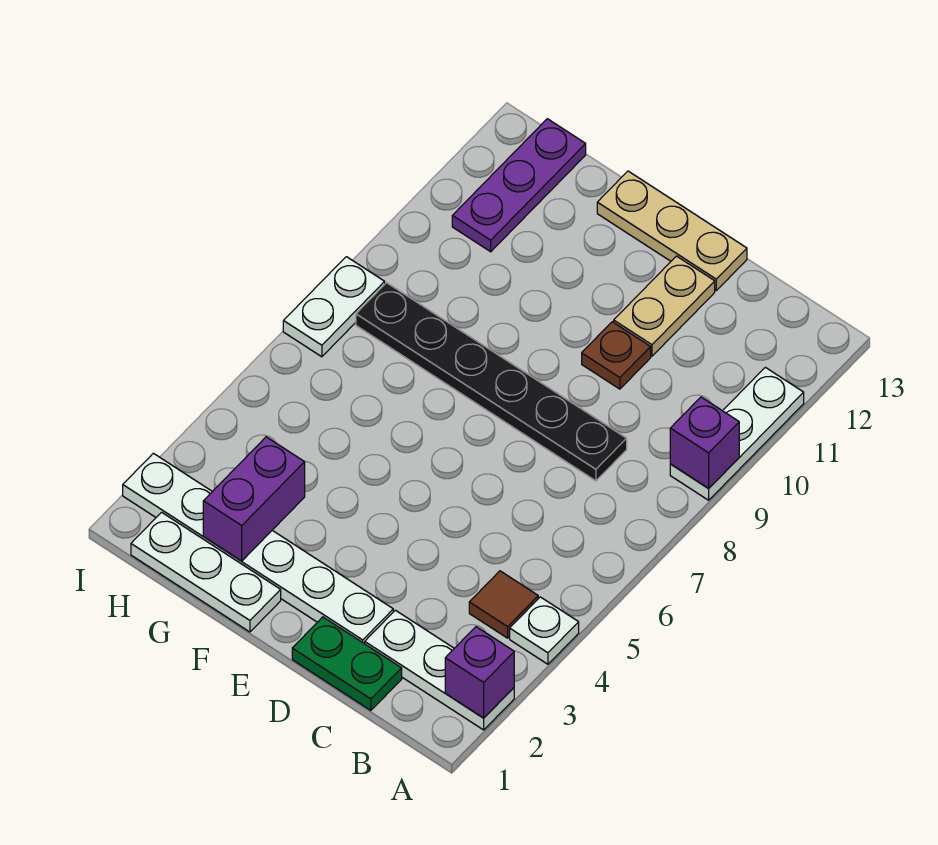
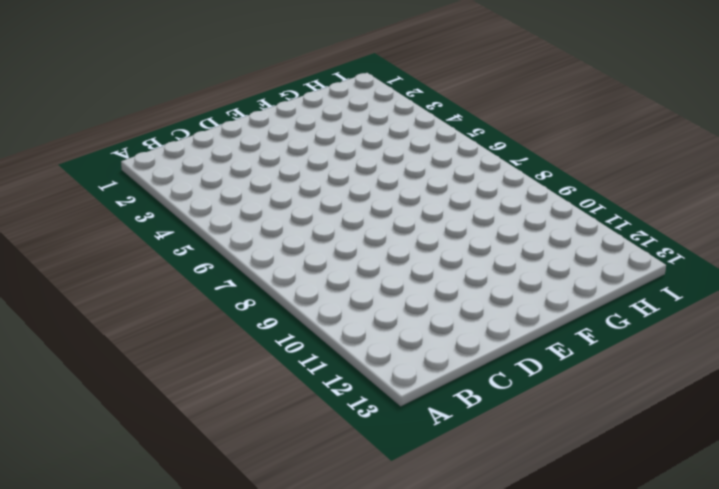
none -> white plate A2:C2 level 1
none -> white plate A4 level 1
none -> white plate A9:A11 level 1

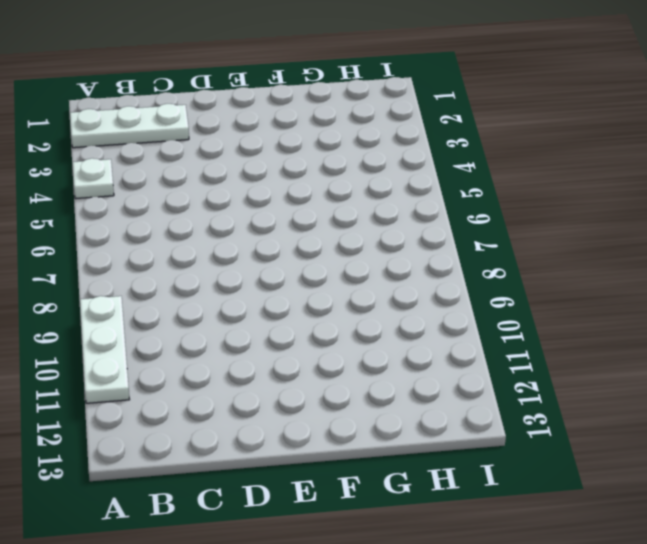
none -> brown tile B4 level 1
none -> green plate C1:D1 level 1
none -> black plate C8:H8 level 1

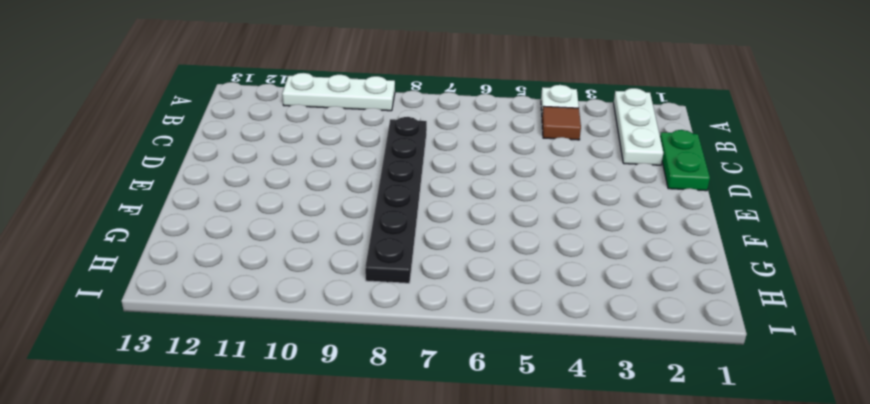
none -> white plate D2:I2 level 1
none -> brown plate D10 level 1
none -> tan plate D11:D12 level 1

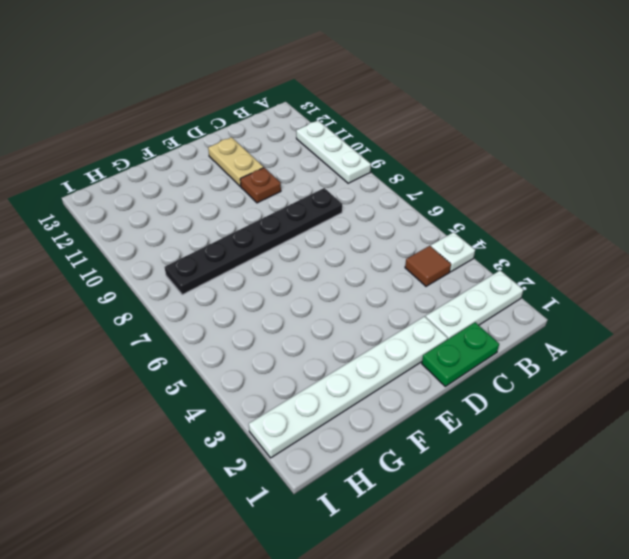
none -> tan plate D13:F13 level 1
none -> white plate F1:H1 level 1
none -> purple plate H11:H13 level 1

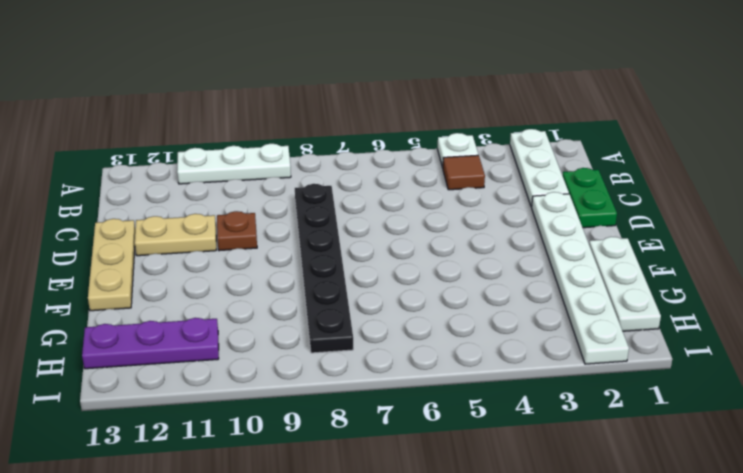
none -> white plate I7:I8 level 1
none -> purple brick A2 level 2
none -> purple brick A9 level 2

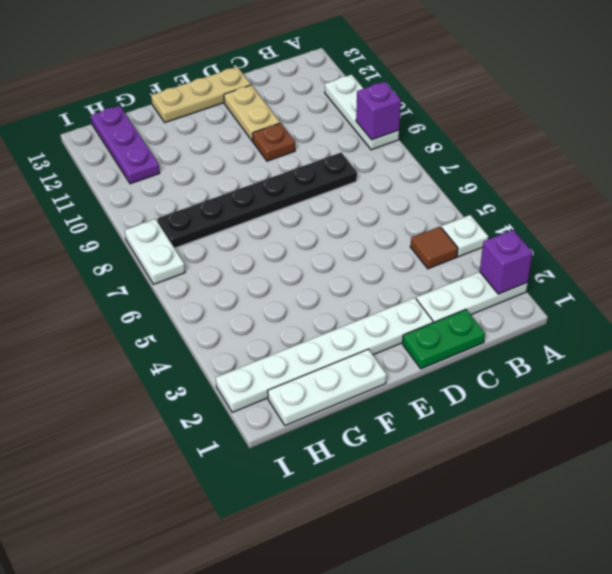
none -> purple brick G2:G3 level 2

